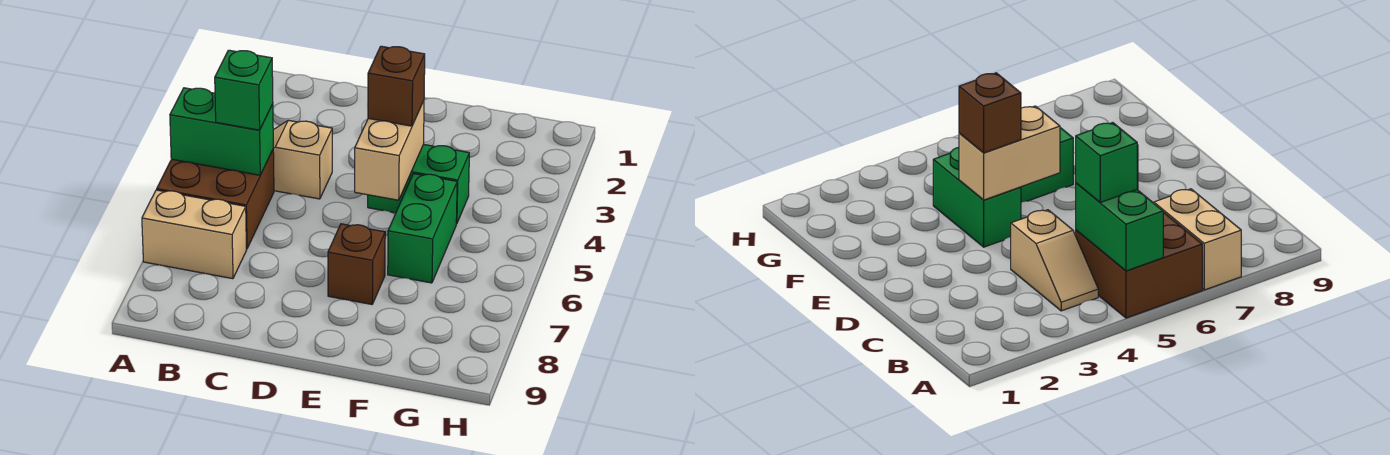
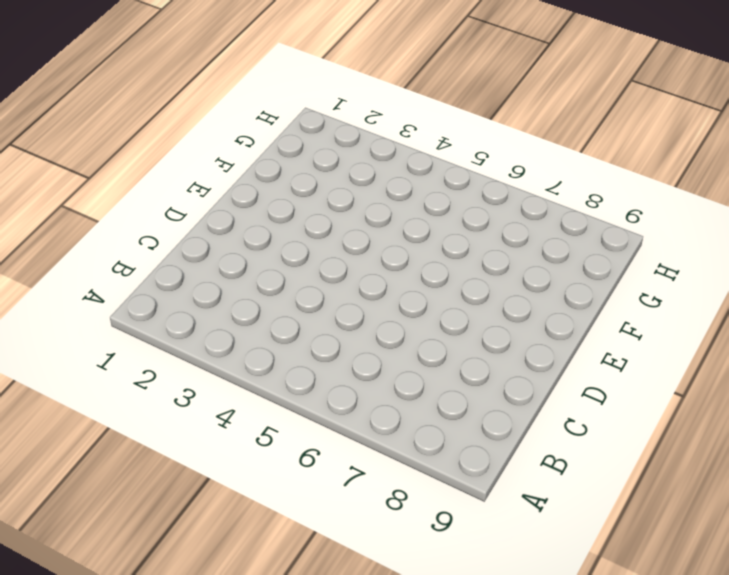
none -> brown brick A5:B6 level 1
none -> tan brick A7:B7 level 1

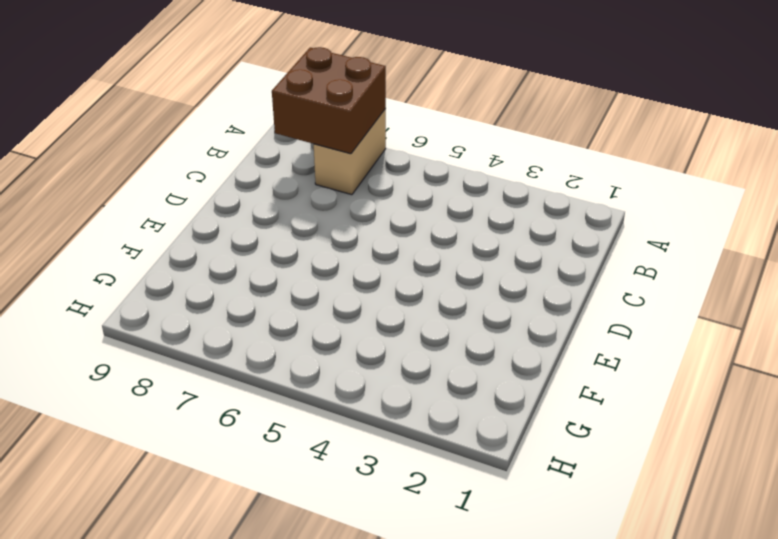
brown brick A7:B8 level 2 -> brown brick A5:B6 level 1
none -> tan slope B4:C4 level 1 top C
none -> green brick E4:F4 level 1

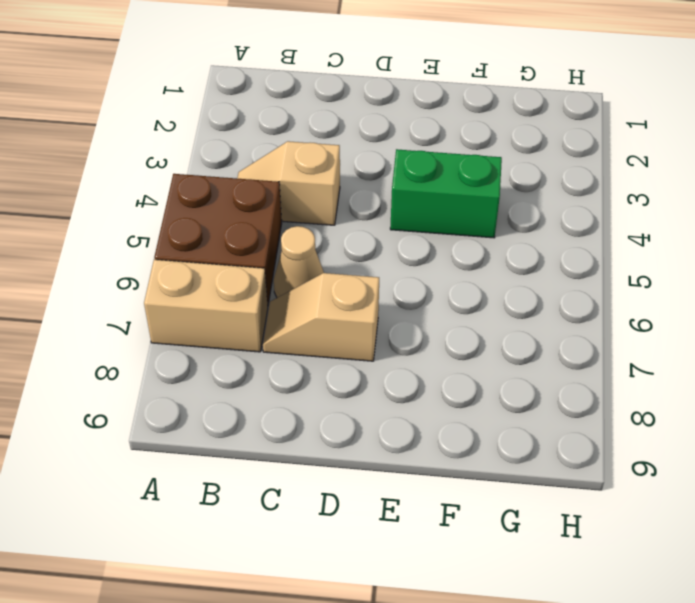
tan cone C6 level 1 -> none
tan slope C7:D7 level 1 top D -> none
none -> brown brick E7 level 1
none -> green brick F5:F6 level 1

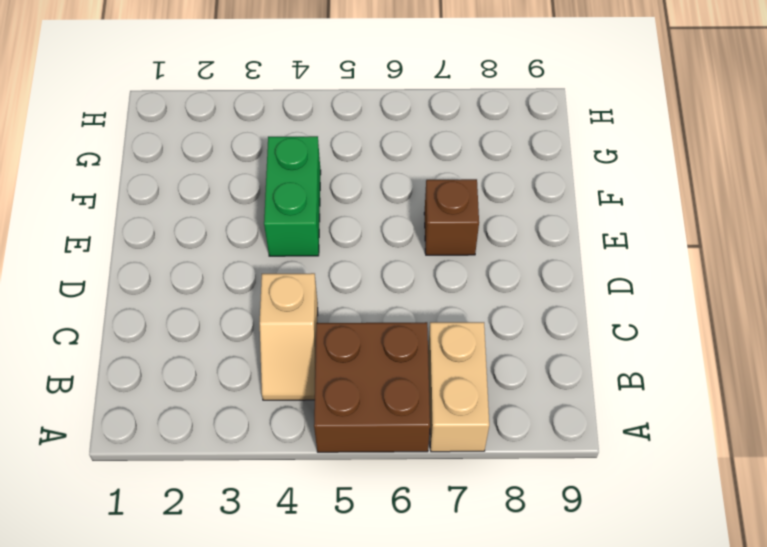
none -> green brick F5:F6 level 1
none -> green brick A5:B5 level 2

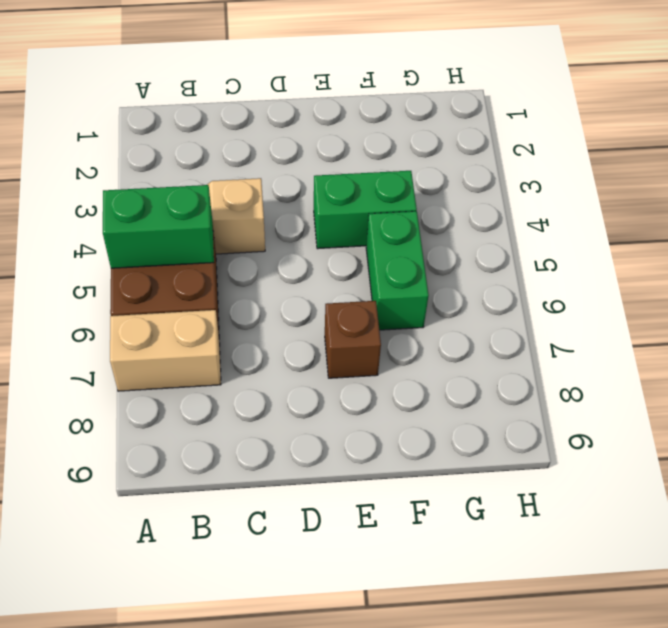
none -> tan brick E4:E5 level 2
none -> green brick B5 level 3

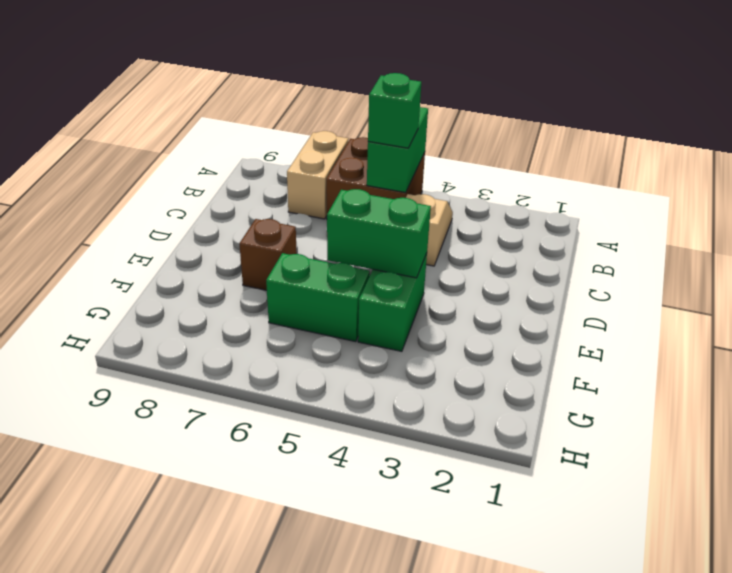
green brick E4:E5 level 2 -> tan brick E4:E5 level 2
none -> brown brick E4 level 3

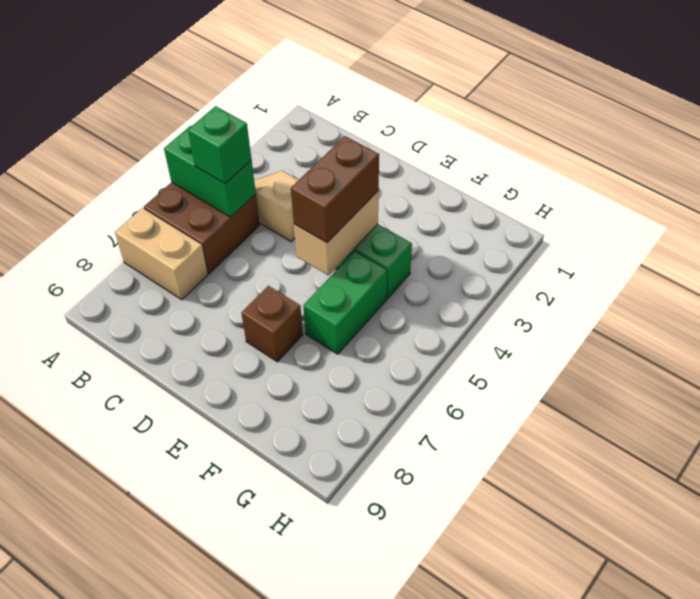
brown brick E4:E5 level 3 -> brown brick E4 level 3

